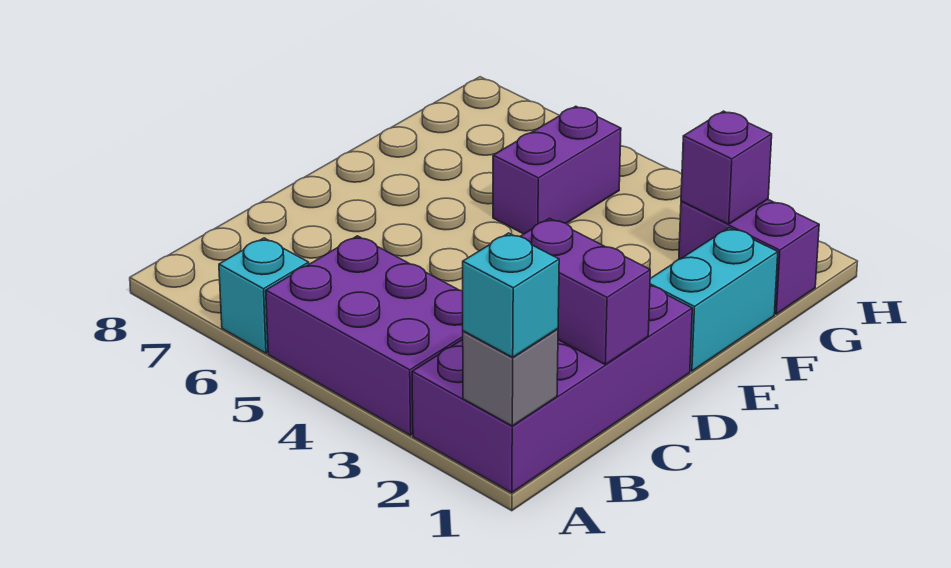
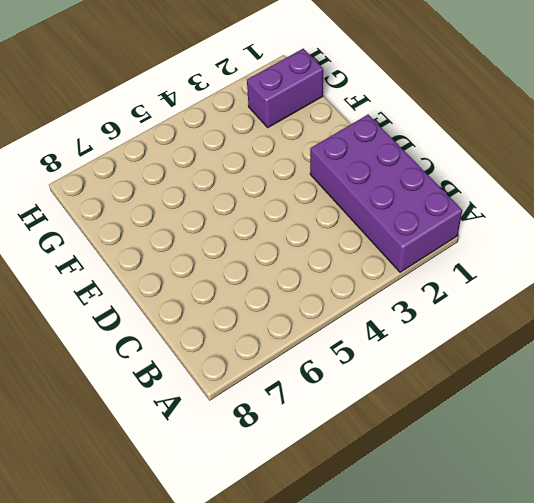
none -> purple brick A3:B5 level 1
none -> cyan brick A6 level 1

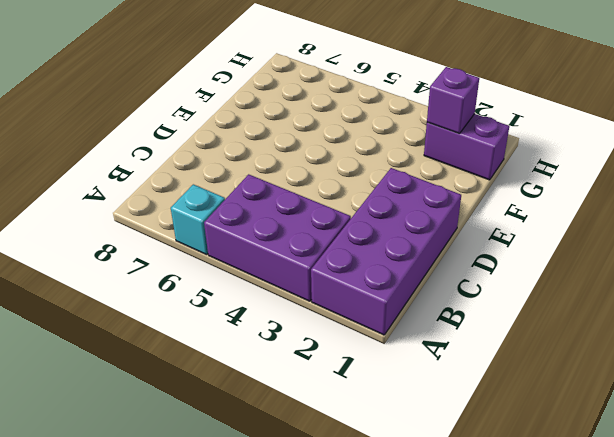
none -> cyan brick E1:F1 level 1
none -> purple brick F5:G5 level 1

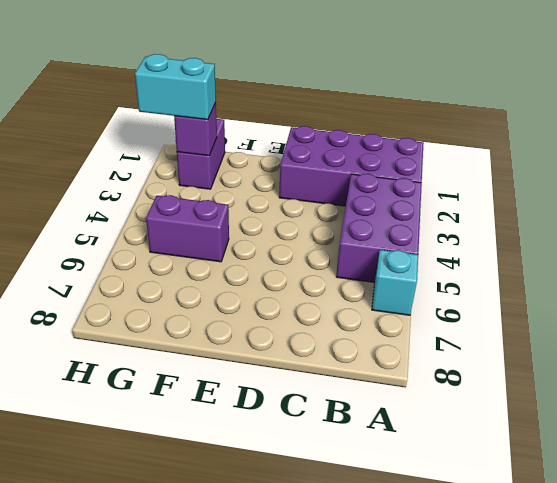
cyan brick G2:H2 level 3 -> cyan brick E1:F1 level 1
none -> grey brick A1 level 2
none -> purple brick C1:C2 level 2

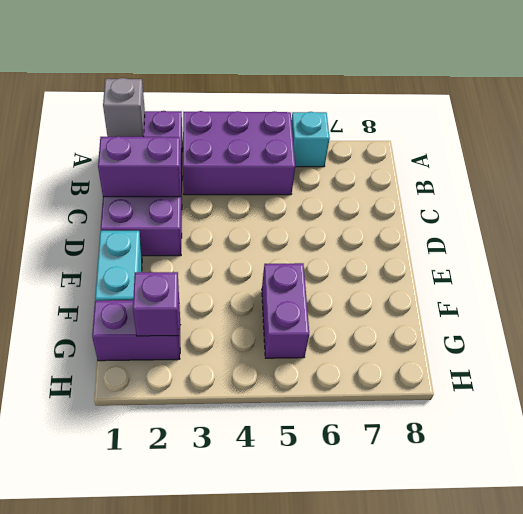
none -> cyan brick A1 level 3

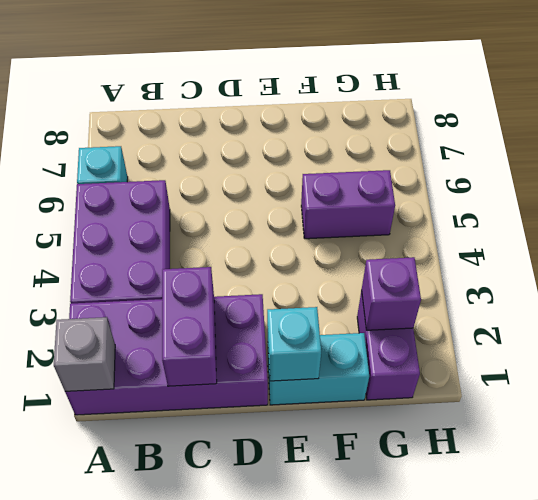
cyan brick E1 level 2 -> cyan brick A1 level 3

